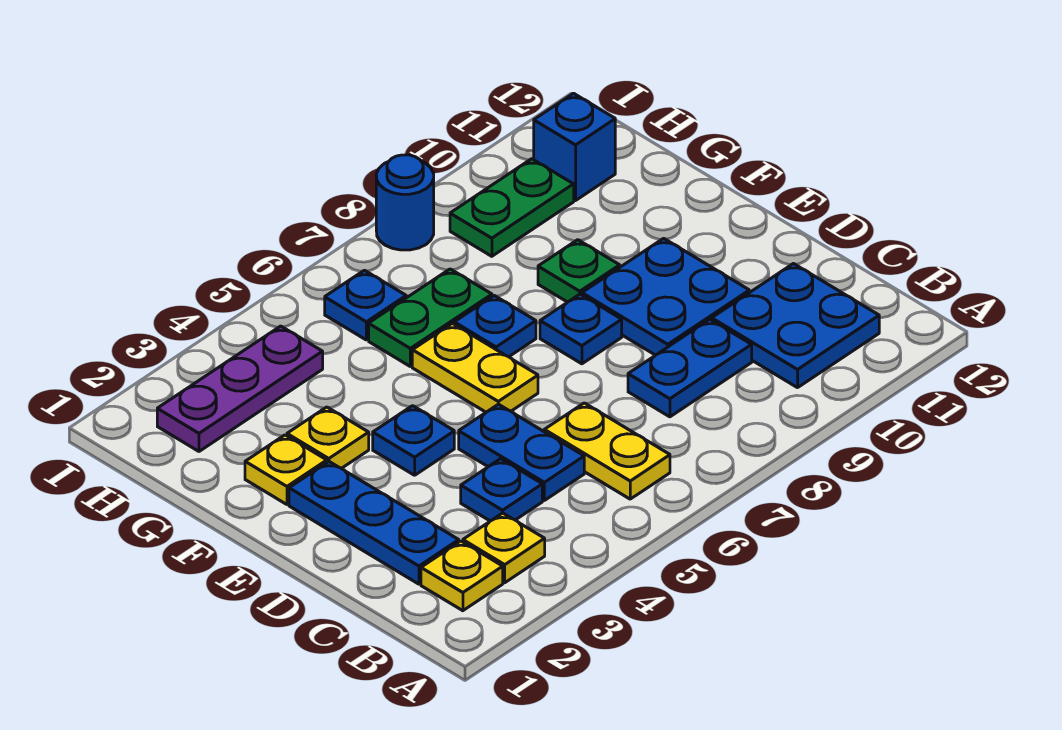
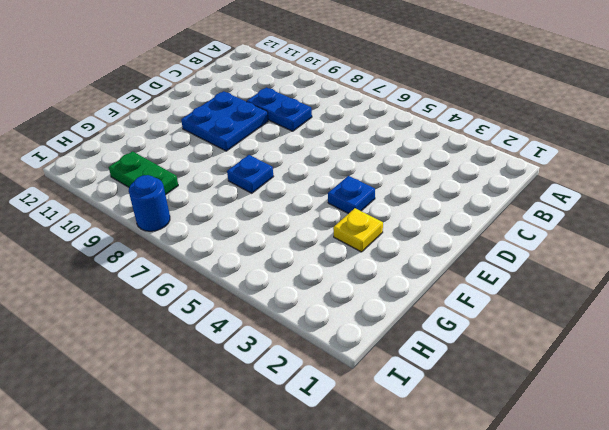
none -> yellow plate B2 level 1
none -> yellow plate B3 level 1
none -> yellow plate B6:C6 level 1

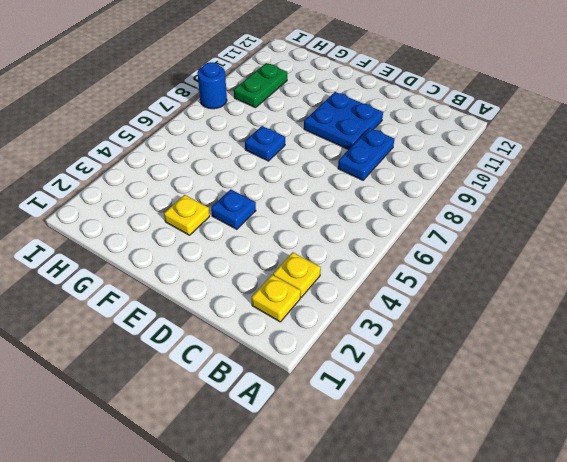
none -> yellow plate B6:C6 level 1
none -> blue plate B10:C11 level 1
none -> blue plate C2:E2 level 1

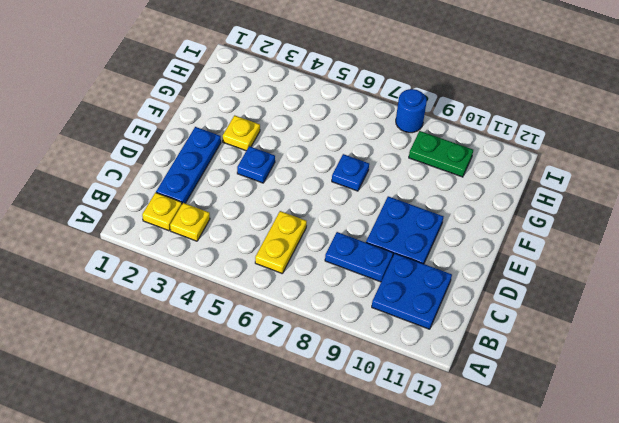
none -> blue plate C4 level 1
none -> blue plate C5:D5 level 1
none -> yellow plate E6:F6 level 1

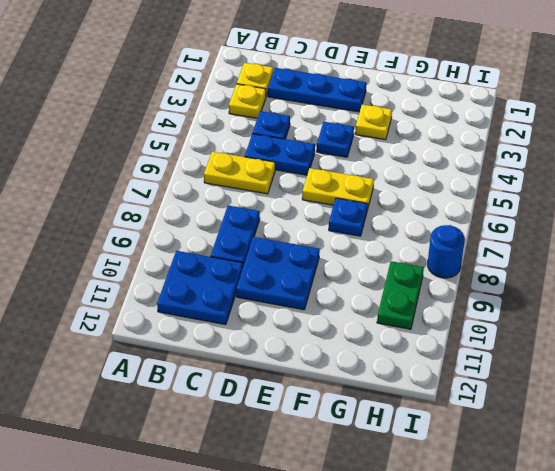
none -> blue plate E8 level 1
none -> yellow plate F2 level 1
none -> green plate F9 level 1

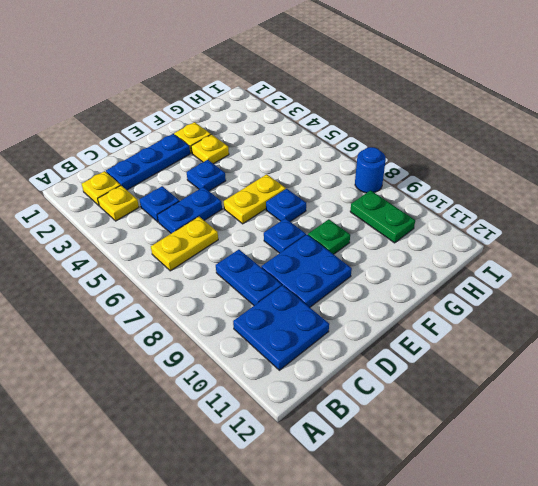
none -> green plate G6:G7 level 1
none -> purple plate H2:H4 level 1
none -> blue plate H6 level 1

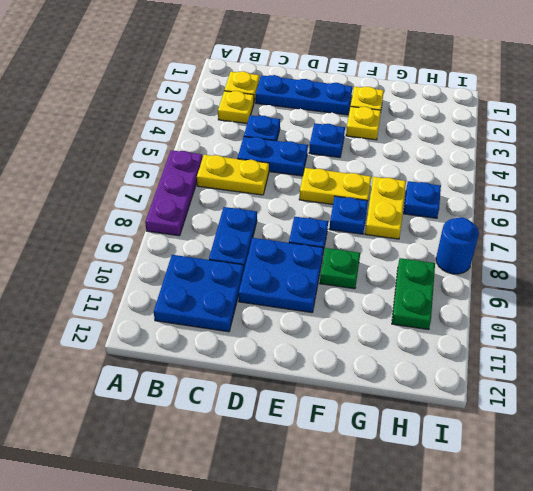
purple plate A6:A8 level 1 -> purple plate H2:H4 level 1
yellow plate G6:G7 level 1 -> green plate G6:G7 level 1
none -> blue brick H11 level 1

